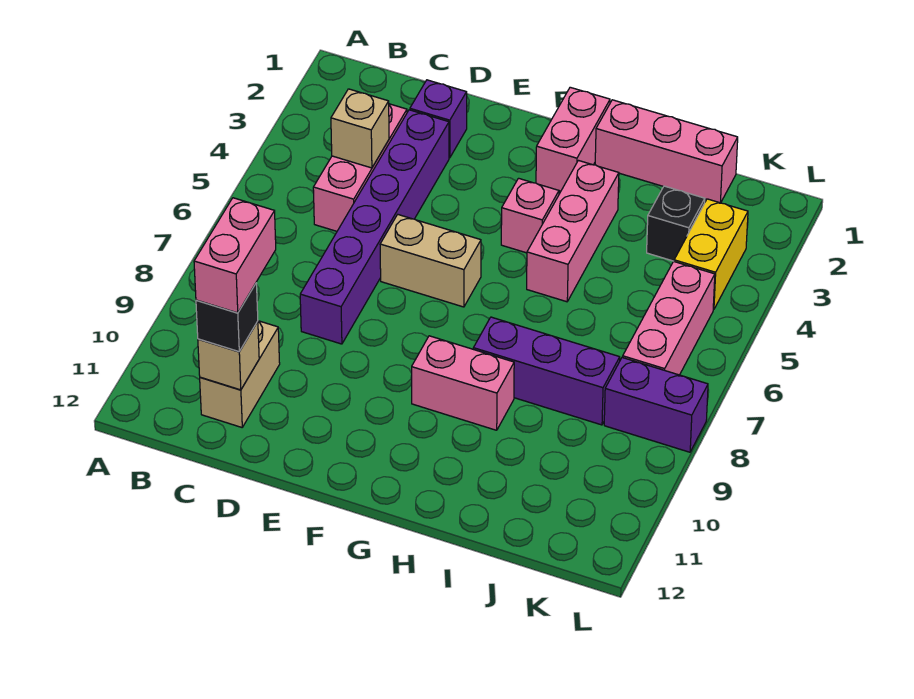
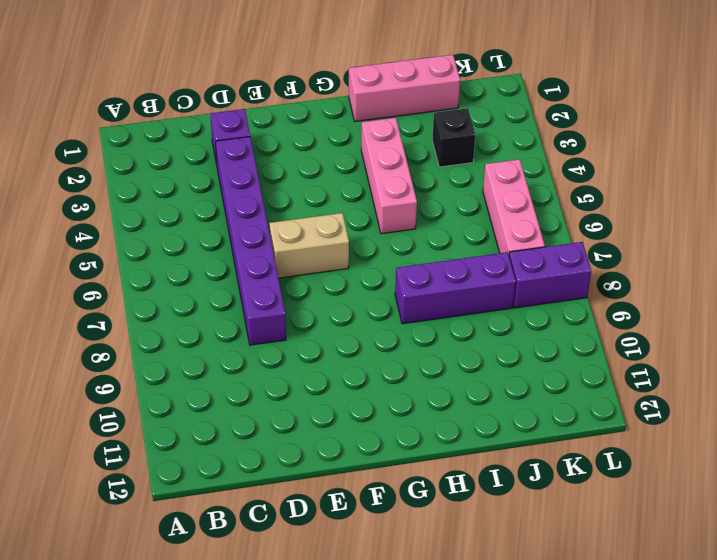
none -> pink brick C3:C5 level 1
none -> tan brick C10:C11 level 1
none -> pink brick G1:G2 level 1

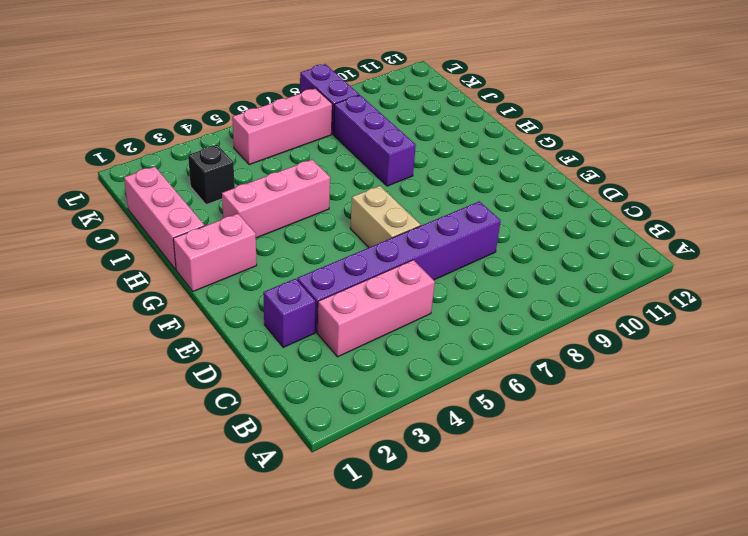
none -> tan brick C10:C11 level 1
none -> pink brick G4 level 1
none -> pink brick G9:H9 level 1

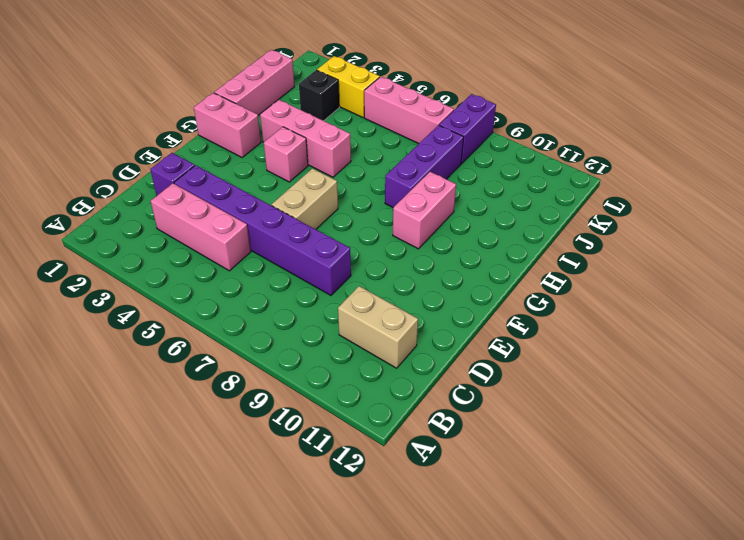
none -> tan brick C4 level 2
none -> tan brick C11 level 2
none -> black brick C11 level 3

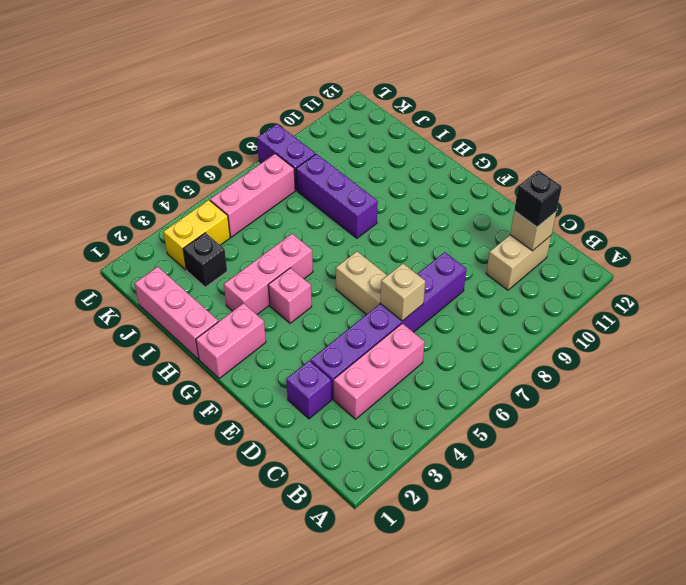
tan brick D6 level 2 -> tan brick C4 level 2
none -> pink brick G9:H9 level 1
none -> pink brick C10:C11 level 4

